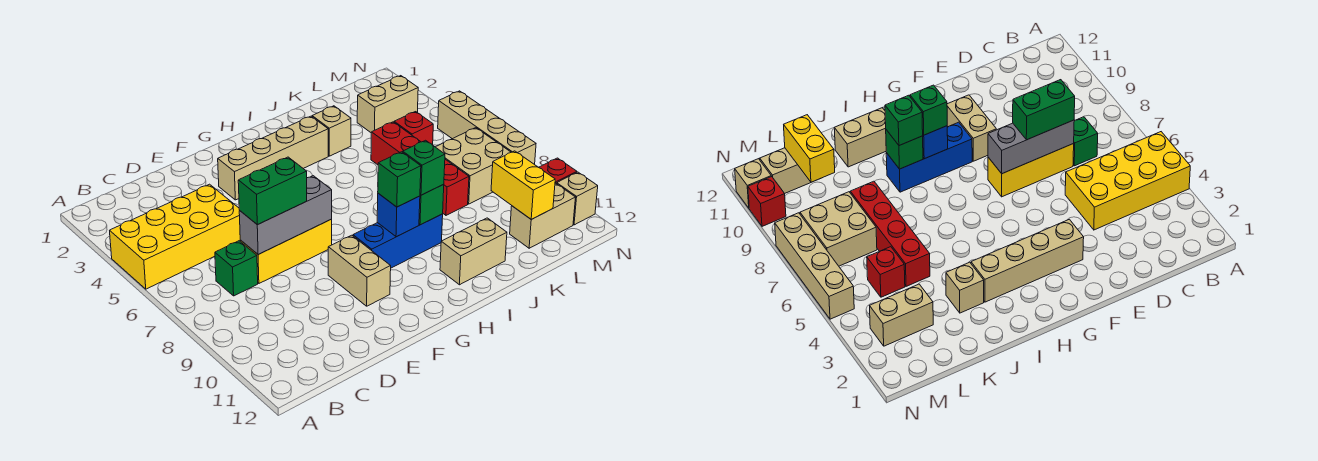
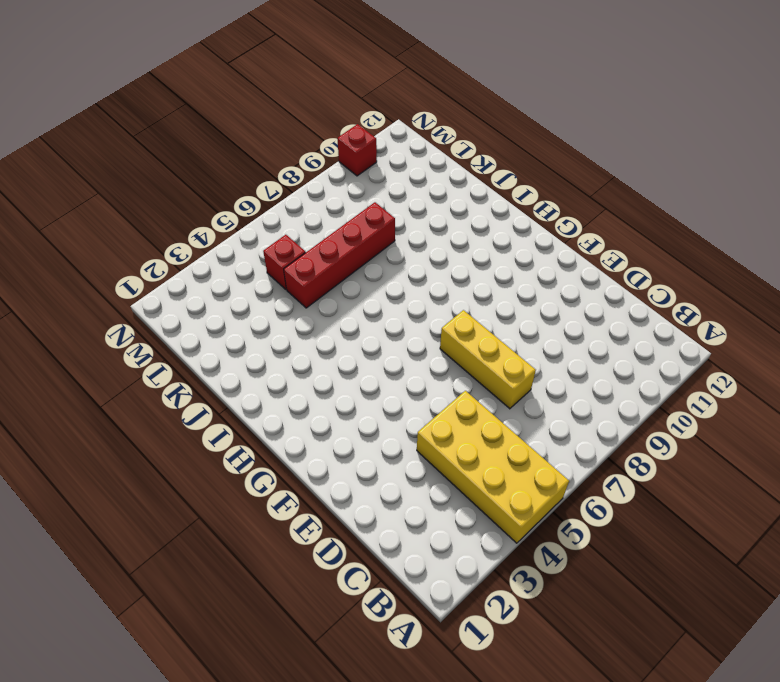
none -> green brick C7 level 1
none -> tan brick F3:I3 level 1
none -> tan brick F9:F10 level 1

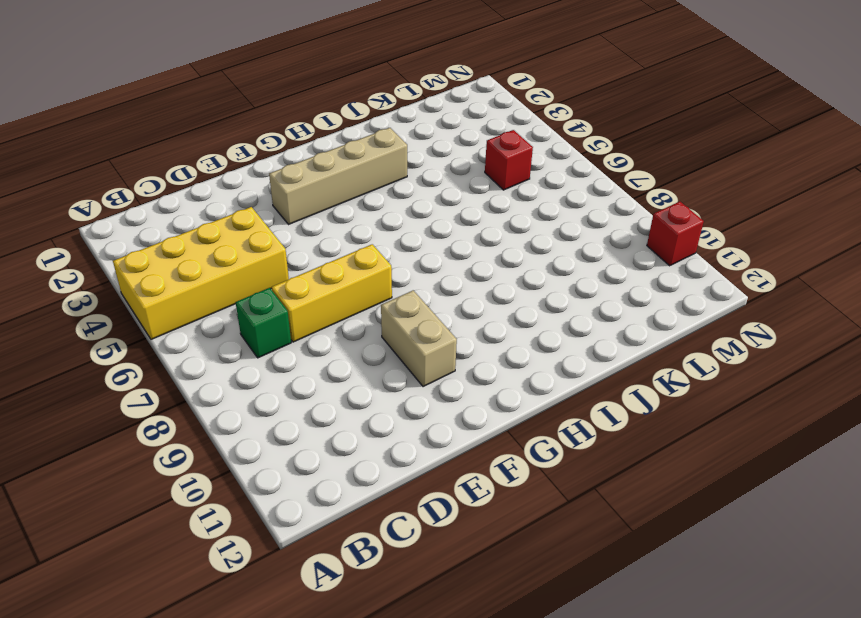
none -> blue brick G9:I9 level 1
none -> tan brick I11:J11 level 1
none -> tan brick J3 level 1

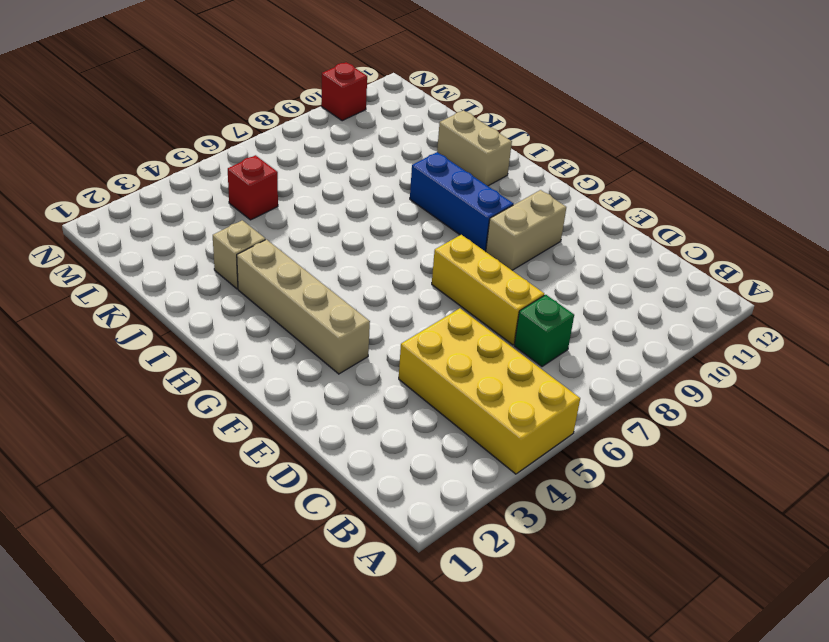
none -> red brick K5:K8 level 1
none -> tan brick L3:M3 level 1
none -> tan brick L7:M8 level 1

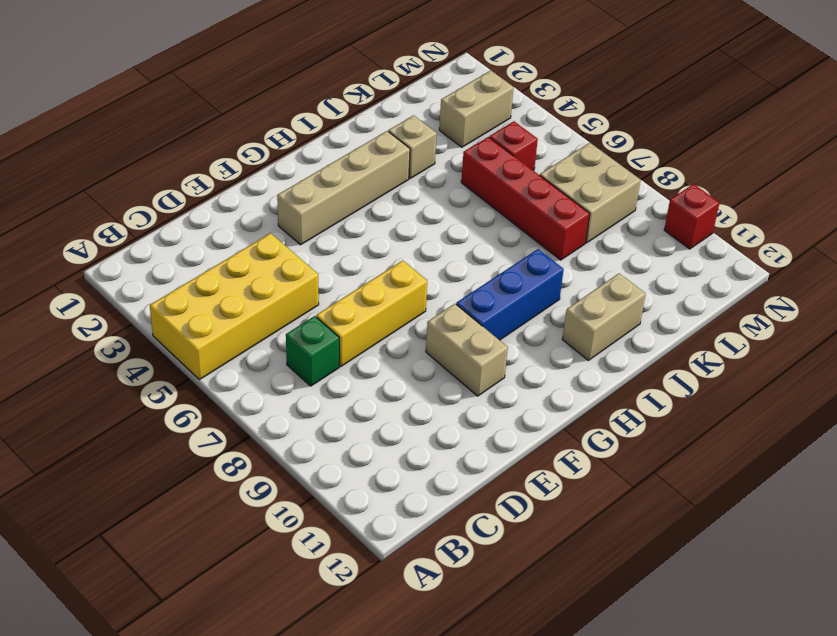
none -> tan brick L11:M11 level 1
none -> tan brick N5:N8 level 1
none -> tan brick N11 level 1

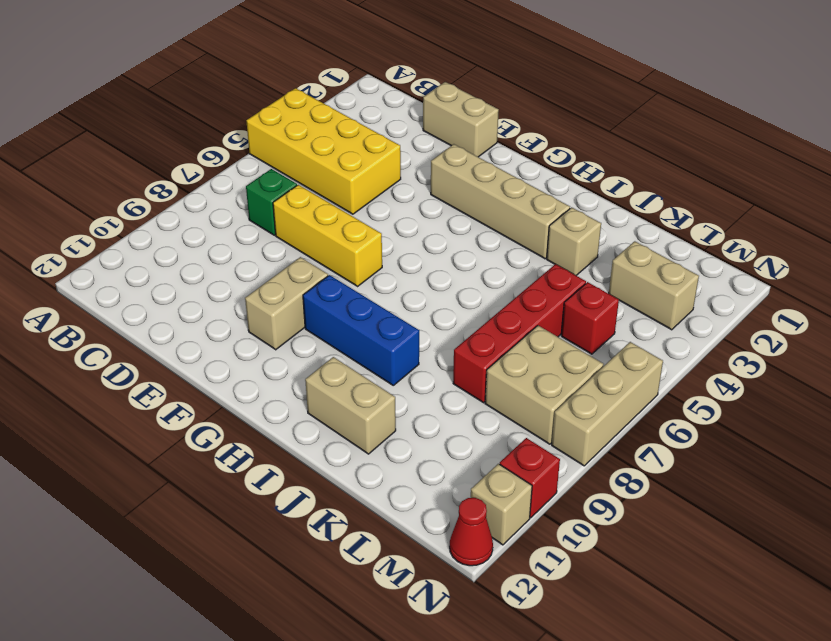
tan brick D1:E1 level 1 -> tan brick L11:M11 level 1
tan brick N6:N8 level 1 -> tan brick N5:N8 level 1
red cone N12 level 1 -> none
none -> grey brick D7:F7 level 2
none -> blue brick H9 level 2
none -> green brick I9 level 2

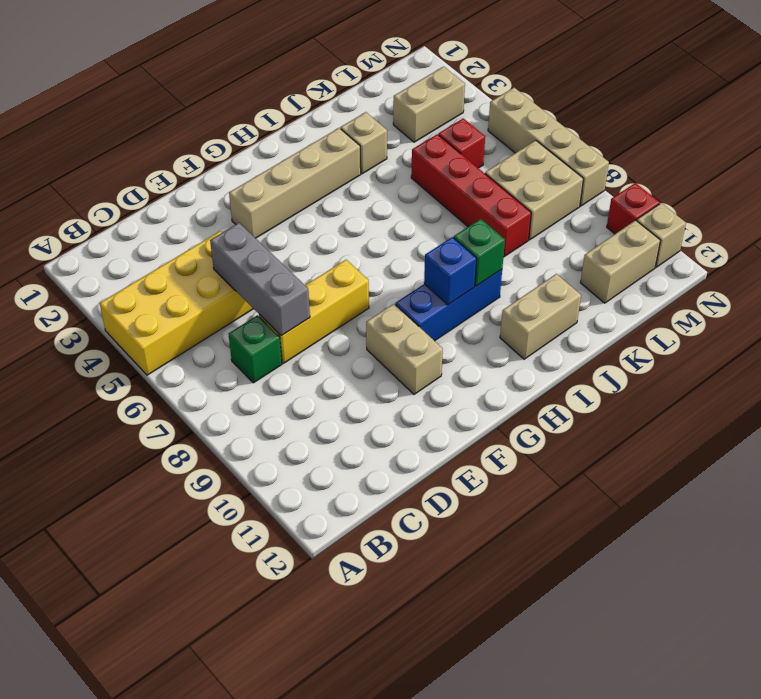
grey brick D5:D7 level 2 -> grey brick D7:F7 level 2
none -> yellow brick L10:L11 level 2
none -> green brick D7:E7 level 3
none -> green brick H9 level 3

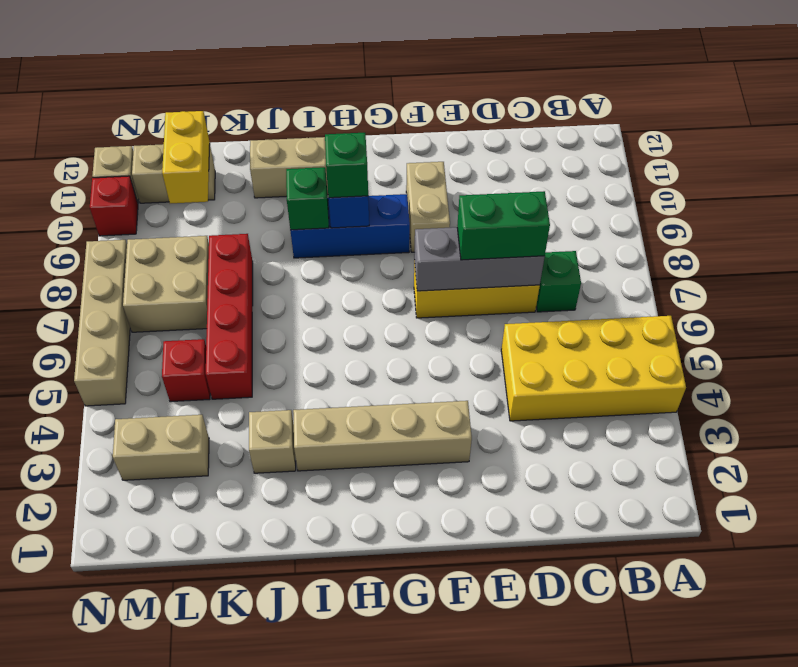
none -> green brick I9 level 3

